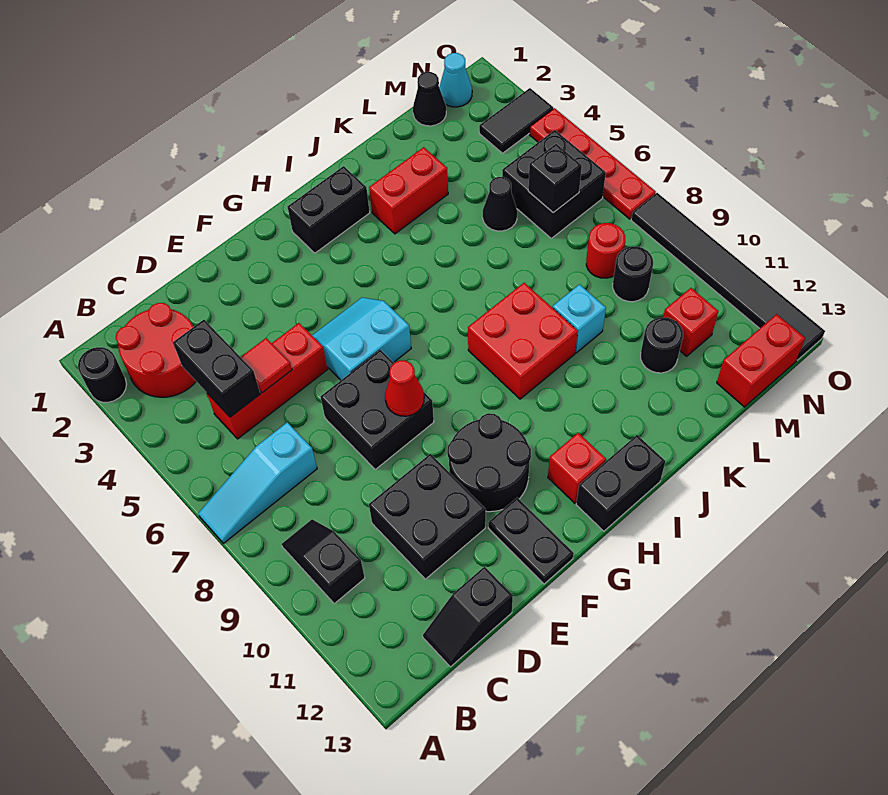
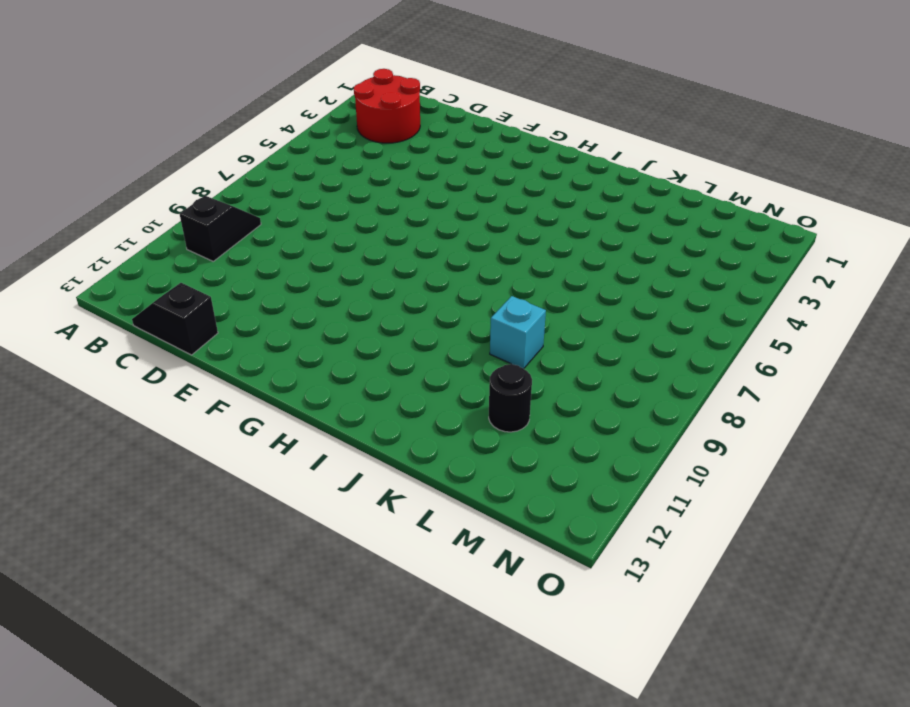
none -> black round brick A2 level 1
none -> cyan slope A7:C7 level 1 top C
none -> red brick C5:E5 level 1
none -> black brick D10:E11 level 1

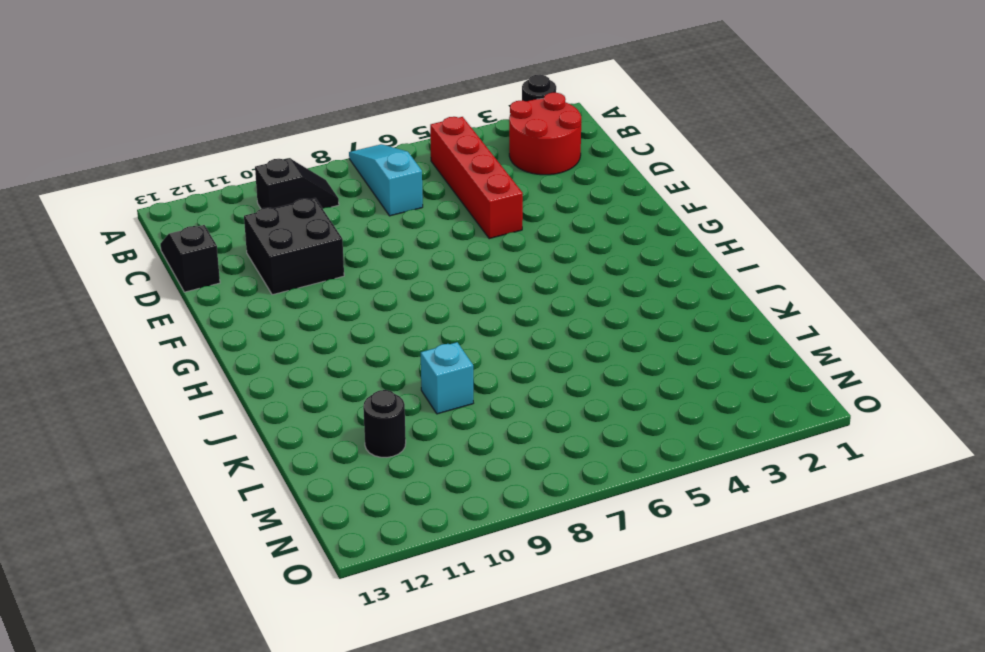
red brick B5:E5 level 1 -> red brick C5:E5 level 1
none -> black brick E7:F8 level 1
none -> cyan slope F5:G6 level 1 top 6
none -> black round brick F10:G11 level 1
none -> black plate F12:F13 level 1

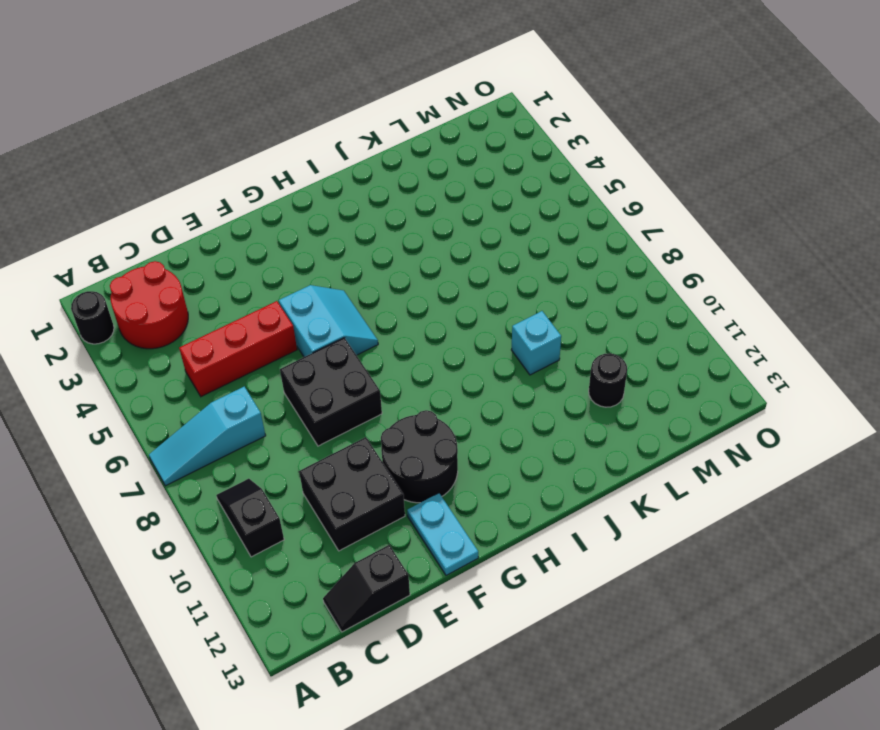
cyan slope F5:G6 level 1 top F -> cyan slope F5:G6 level 1 top 6
cyan plate F12:F13 level 1 -> black plate F12:F13 level 1
none -> black brick H2:I2 level 1
none -> red brick H12 level 1
none -> black brick H13:I13 level 1
none -> red brick I8:J9 level 1

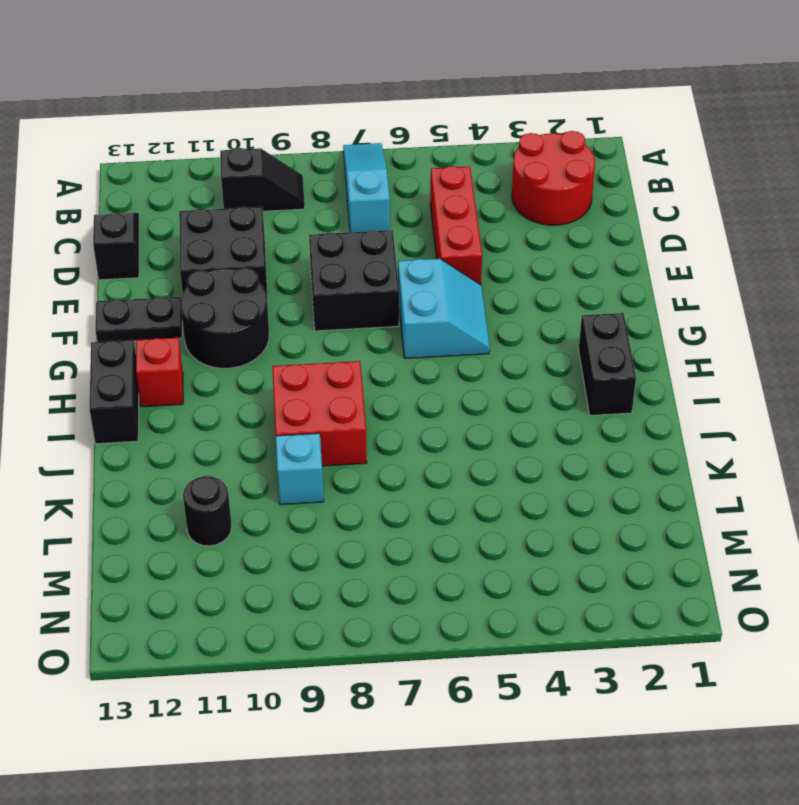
none -> black round brick A2 level 1
none -> red brick J3:K3 level 1
none -> black cone L5 level 1
none -> black cone M1 level 1

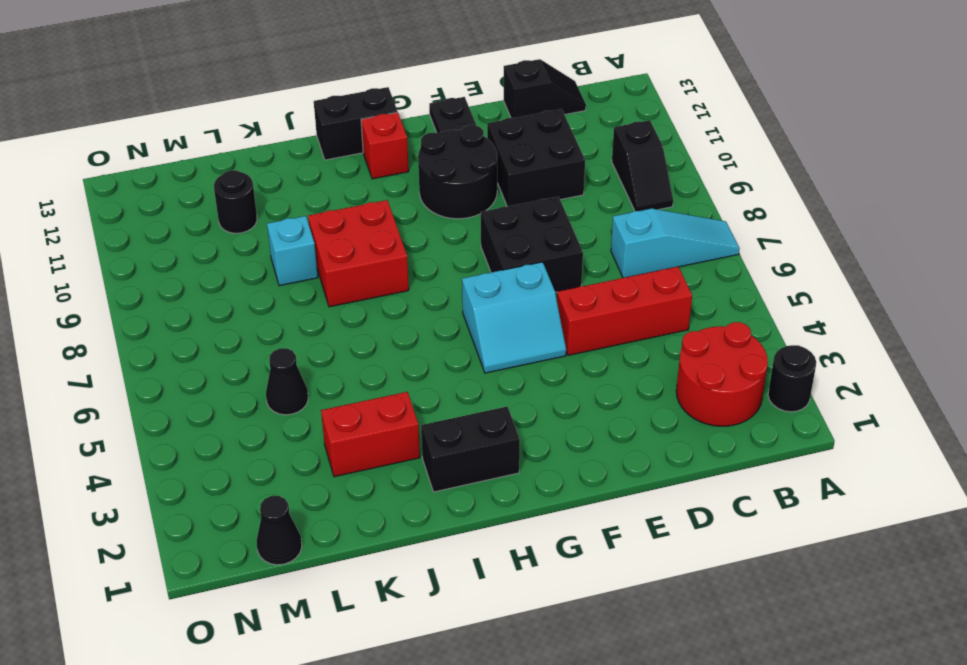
none -> black brick M5:N6 level 1
none -> red round brick M8 level 1
none -> black round brick M9 level 1
none -> red brick M11 level 1

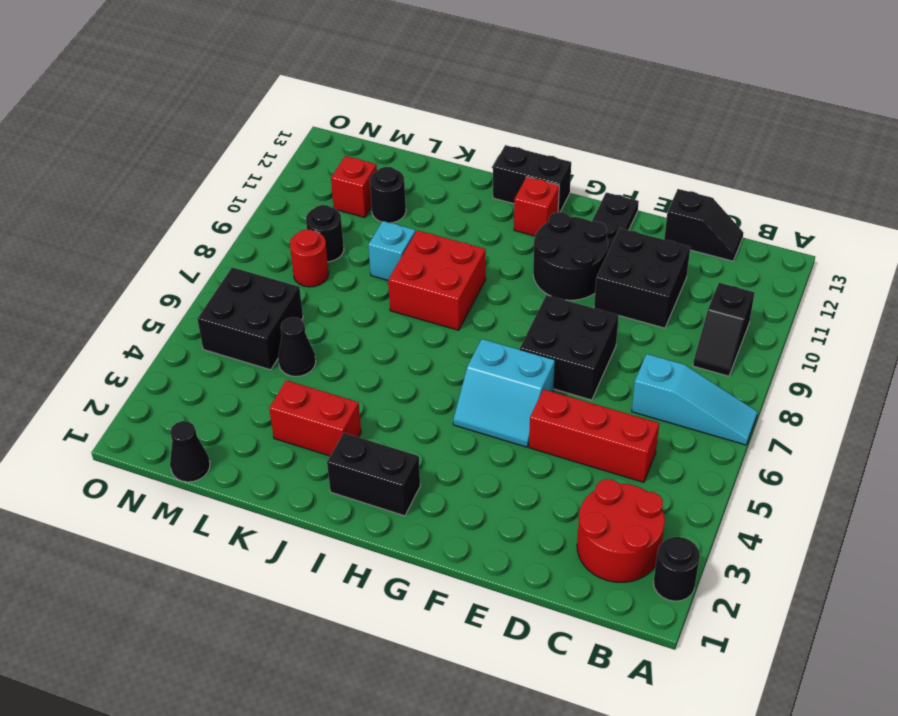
none -> red brick M13:N13 level 1
none -> cyan cone N1 level 1
none -> black tile N3:O3 level 1
none -> red plate O4:O7 level 1

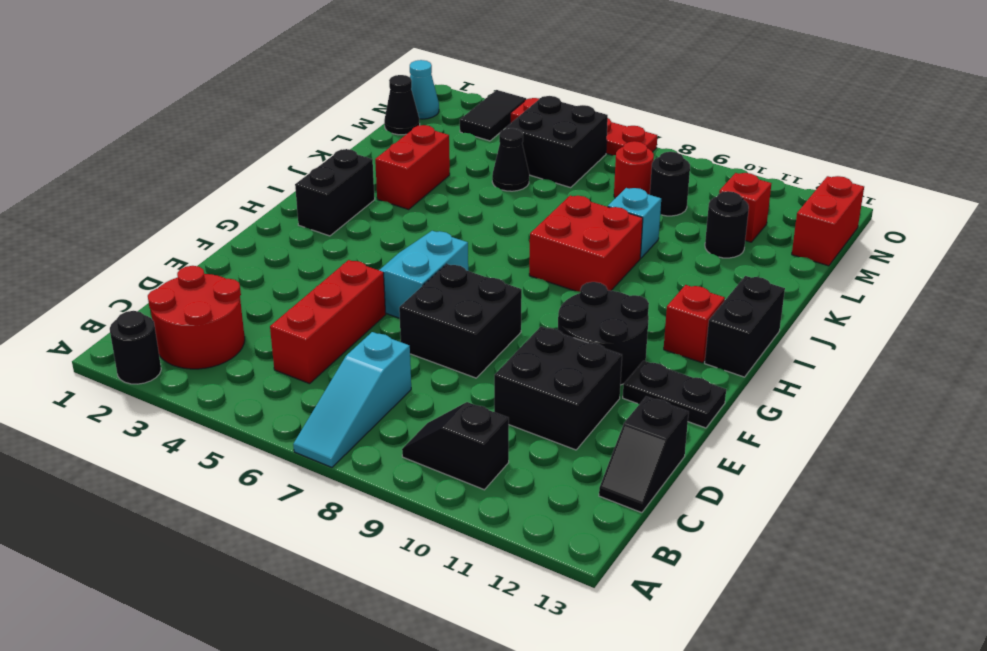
none -> black tile O8:O13 level 1
none -> black brick C4:C5 level 2
none -> red tile D5 level 2
none -> red cone F8 level 2

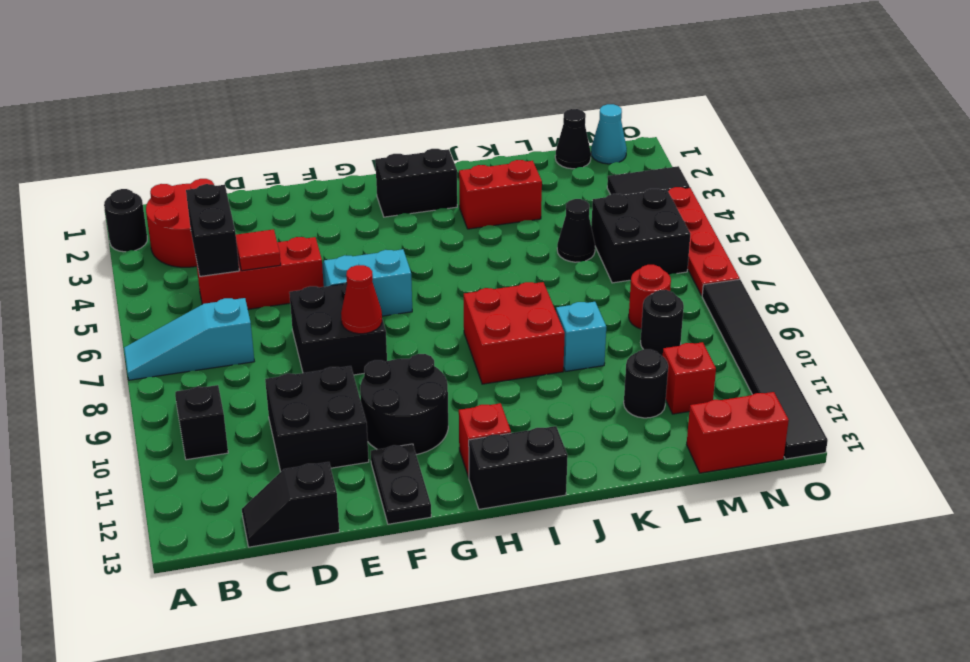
none -> black brick M6 level 2

